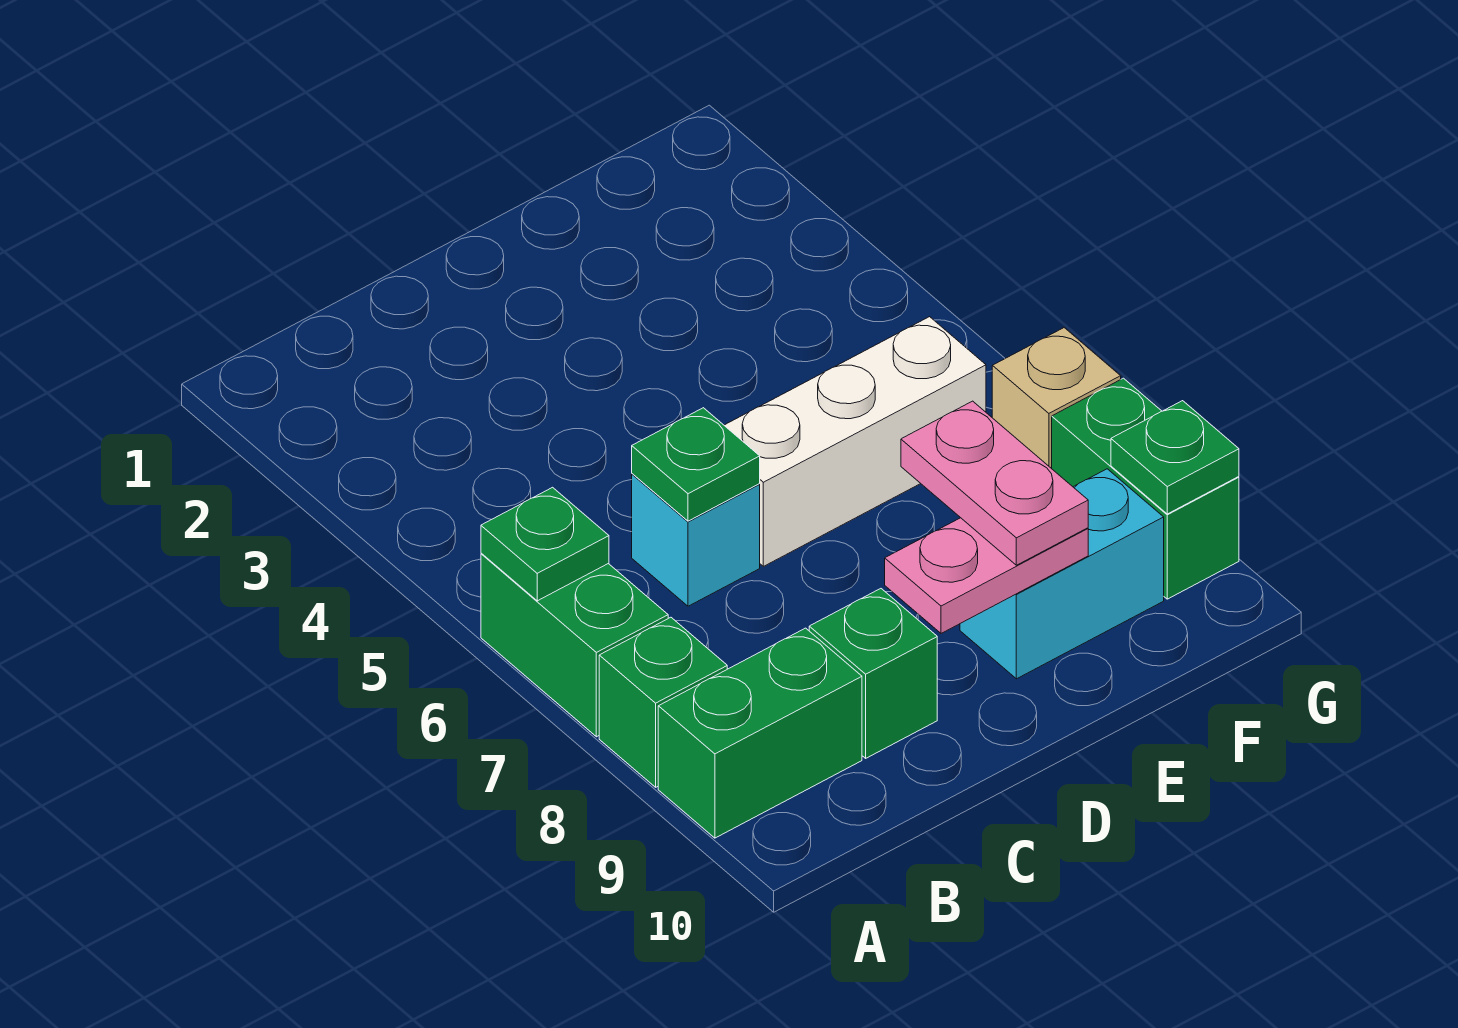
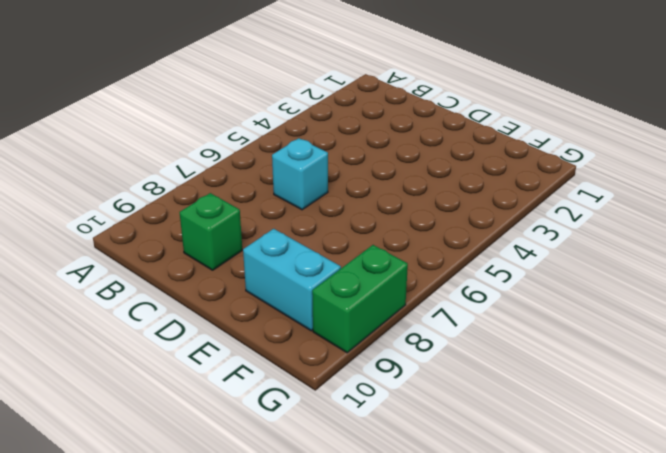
none -> green brick A6:A7 level 1
none -> green brick A8 level 1
none -> green brick A9:B9 level 1

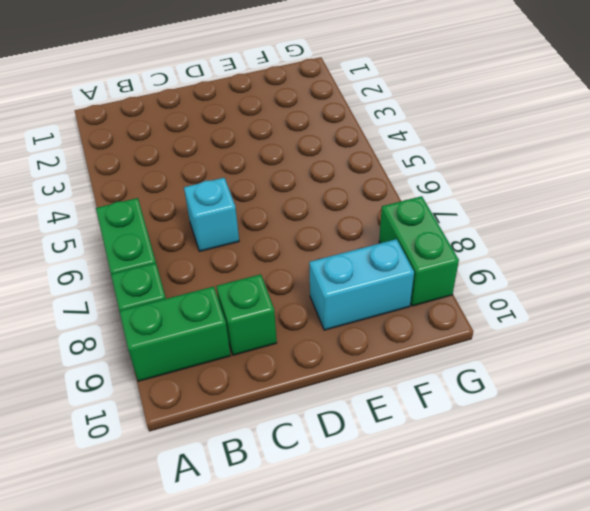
none -> white brick D6:F6 level 1
none -> tan brick G7 level 1
none -> green plate A6 level 2

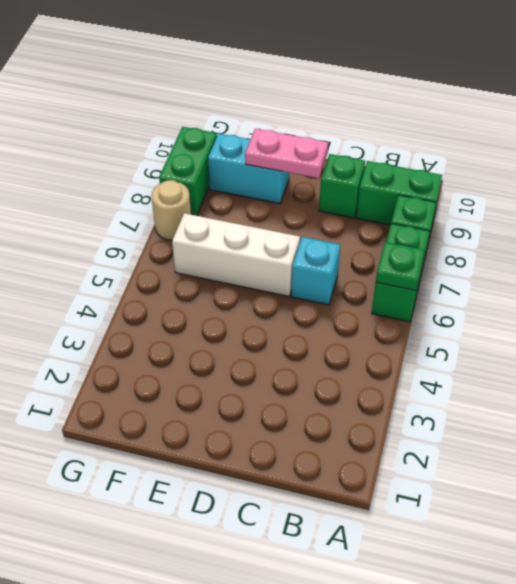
tan round brick G7 level 1 -> tan brick G7 level 1
none -> green plate C6 level 2
none -> green plate G9 level 2
none -> pink plate E8:E9 level 3

